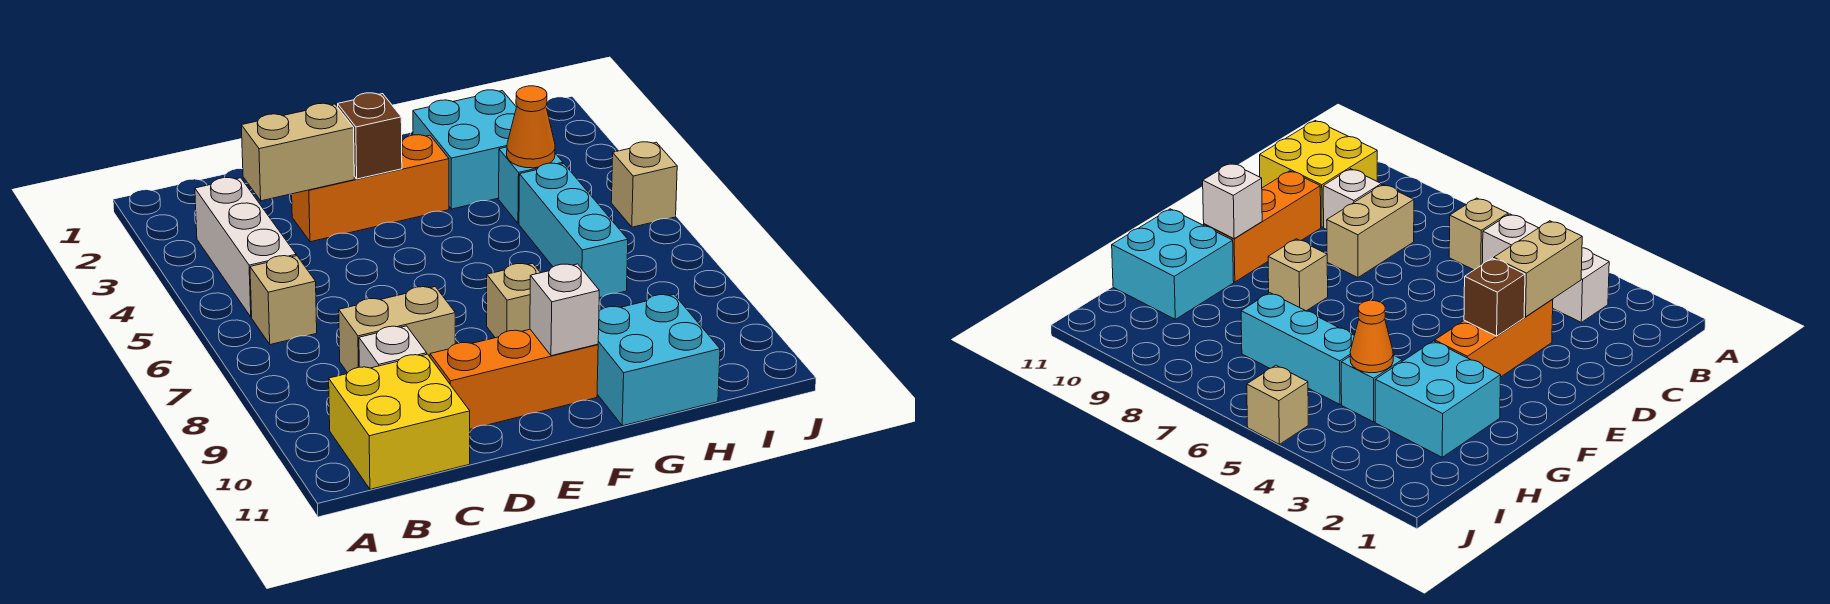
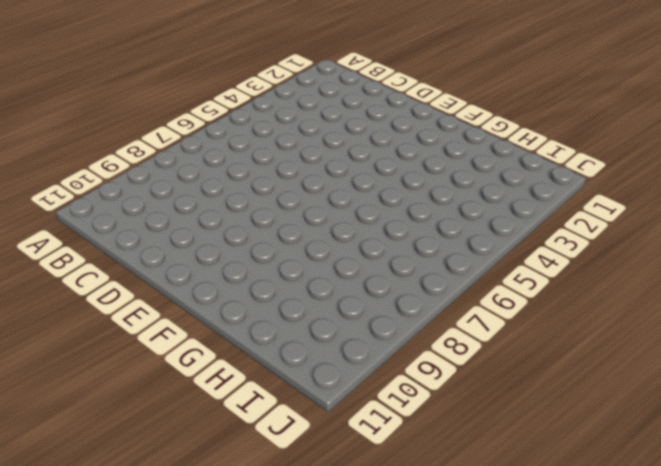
none -> white brick B3:B5 level 1
none -> tan brick B6 level 1
none -> yellow brick B10:C11 level 1

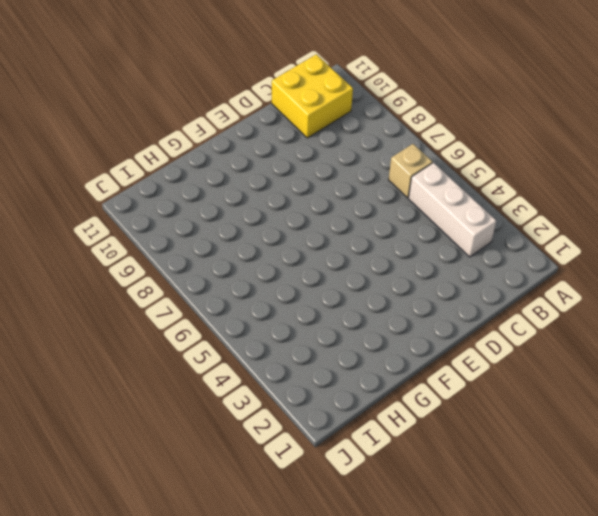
none -> tan brick C8:D8 level 1
none -> white brick C9 level 1
none -> orange brick D3:F3 level 1

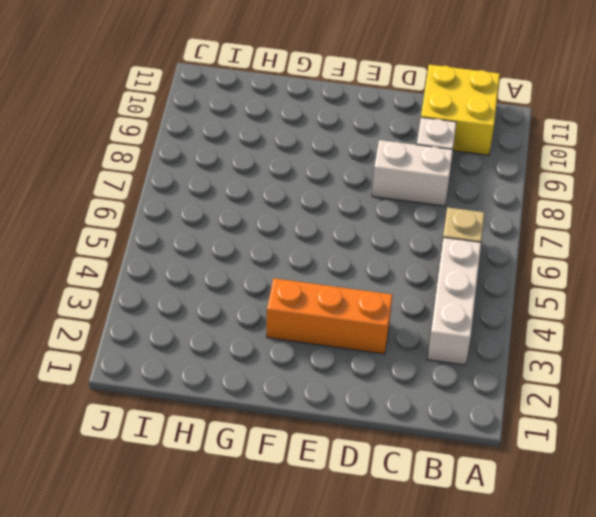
white brick C8:D8 level 1 -> tan brick C8:D8 level 1
none -> orange brick D10:F10 level 1
none -> tan brick F8 level 1
none -> cyan brick G2:H3 level 1

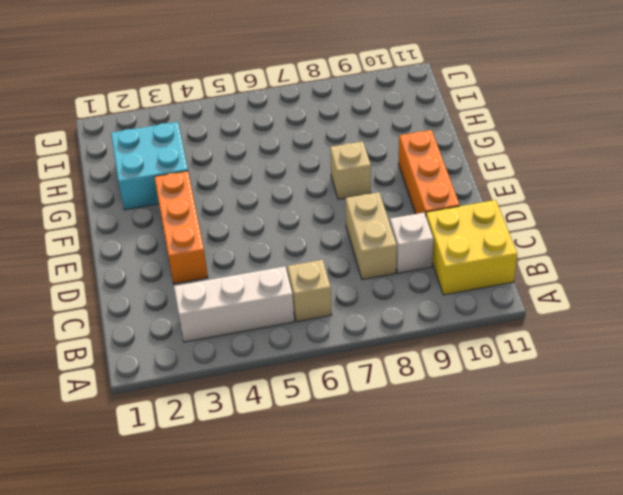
none -> cyan brick G10:H11 level 1
none -> cyan brick H4 level 1
none -> cyan brick H5:H7 level 1

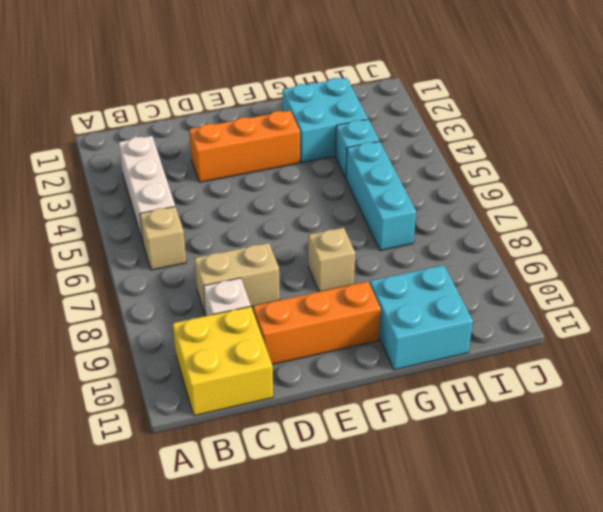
none -> tan brick J5 level 1
none -> tan brick C3:D3 level 2
none -> brown brick E3 level 2

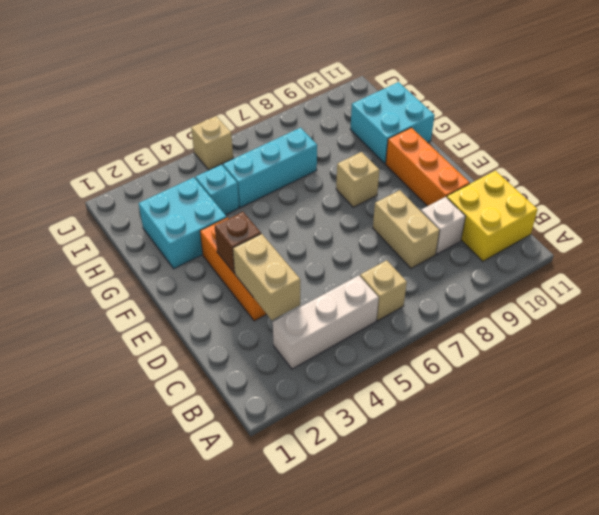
none -> white brick F10 level 2
none -> orange cone H4 level 2

